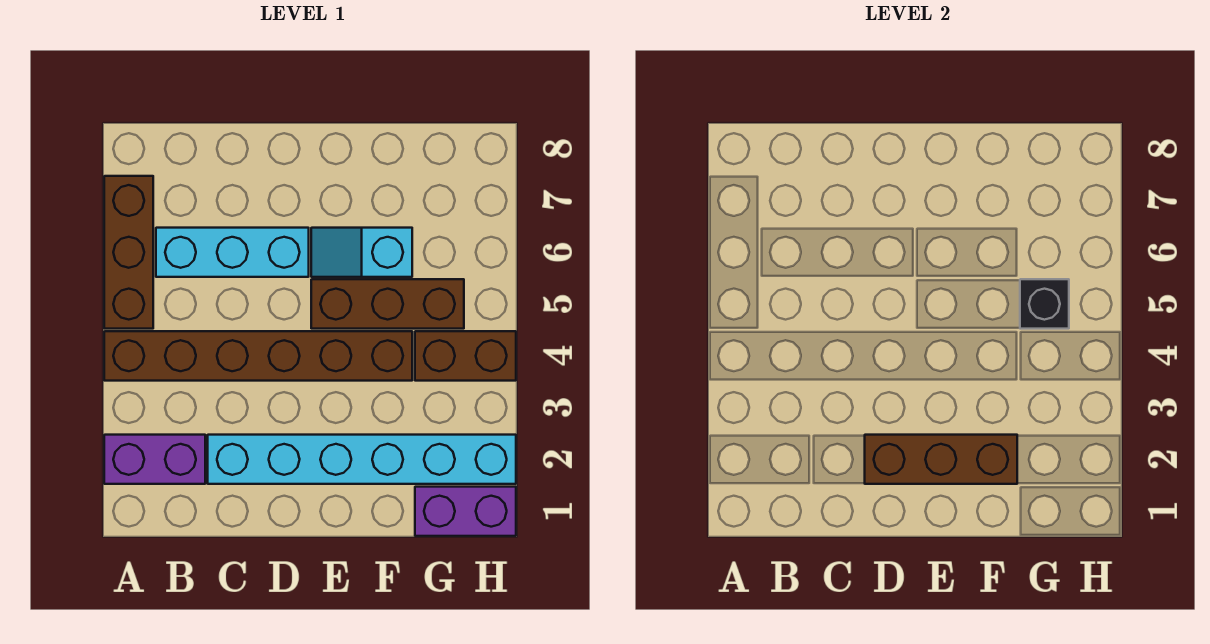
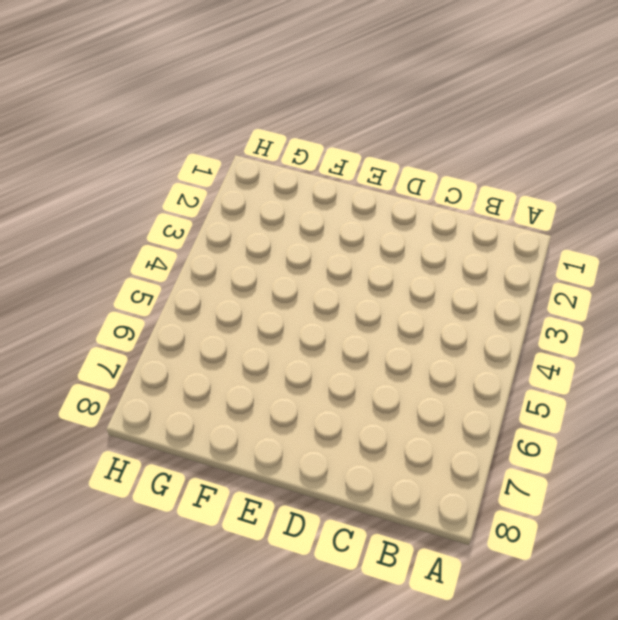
none -> purple brick A2:B2 level 1
none -> brown brick A4:F4 level 1

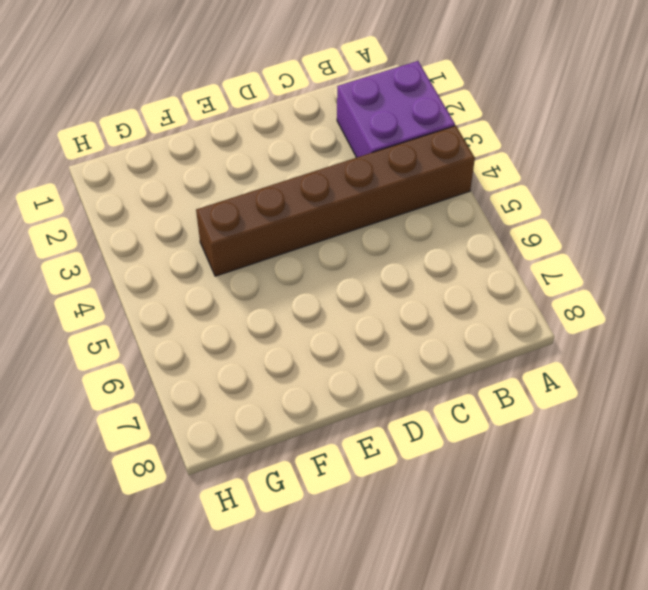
purple brick A2:B3 level 1 -> purple brick A2:B2 level 1
none -> brown brick A5:A7 level 1
none -> cyan brick B6:D6 level 1

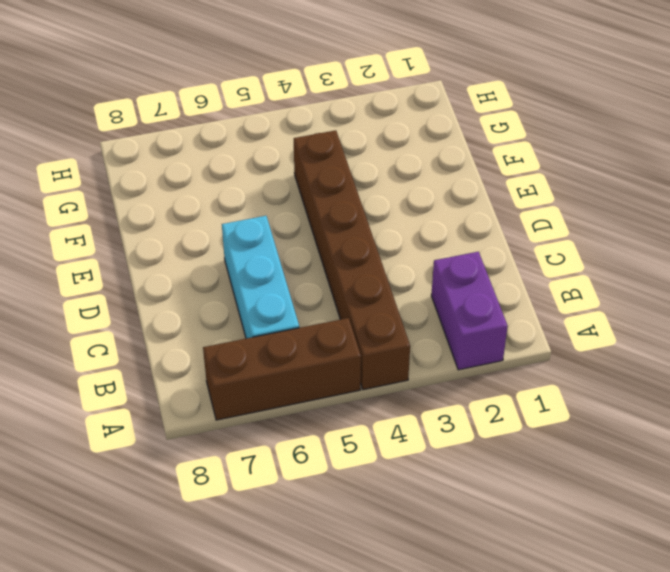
none -> cyan brick C2:H2 level 1
none -> brown brick E5:G5 level 1

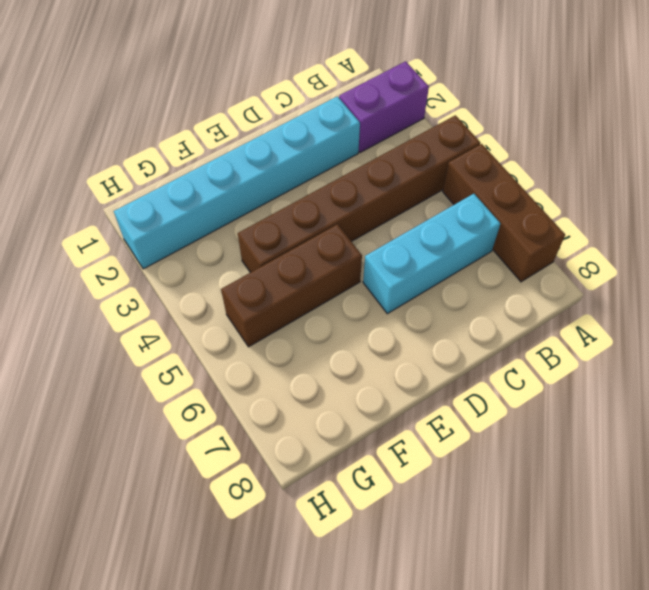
none -> cyan slope E6:F6 level 1 top F
none -> purple brick G1:H1 level 1

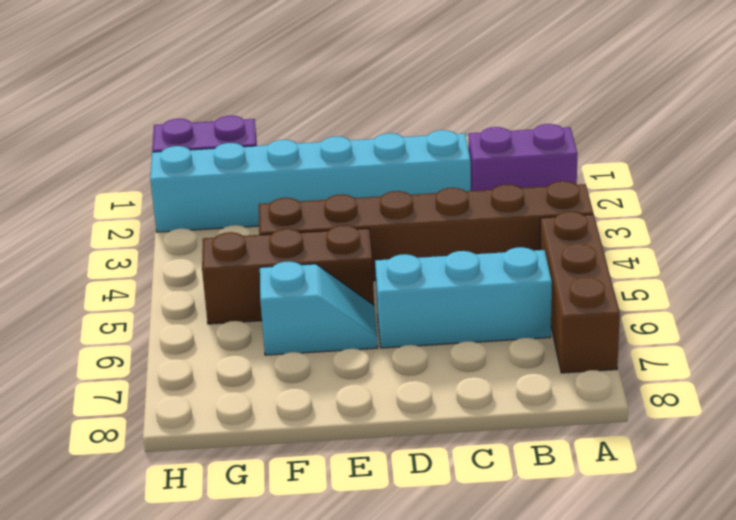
none -> brown brick G4:H4 level 1
none -> brown brick D2:F2 level 2

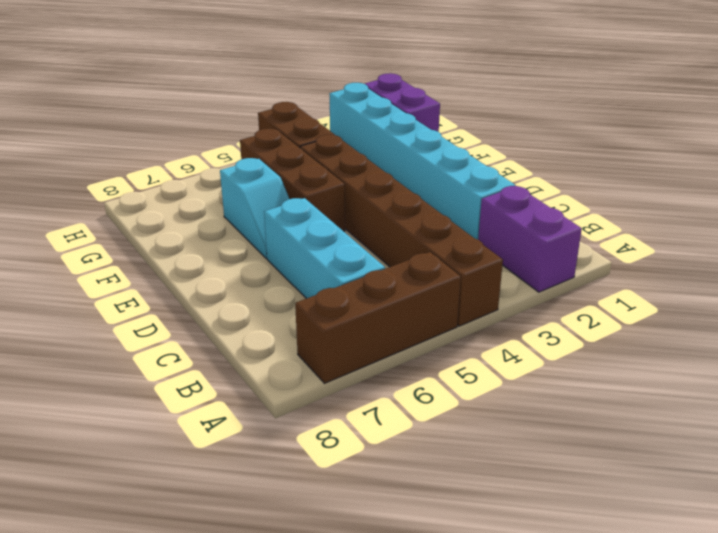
none -> brown brick D2:F2 level 2
none -> black brick G5 level 2

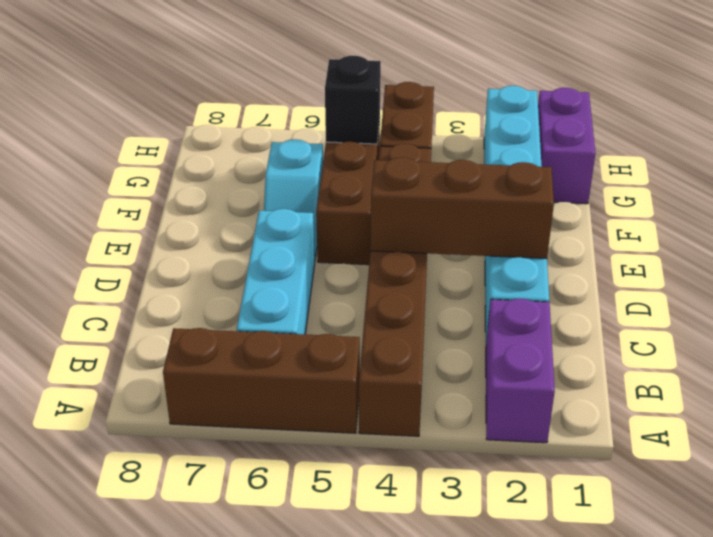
brown brick D2:D4 level 2 -> brown brick D2:F2 level 2

